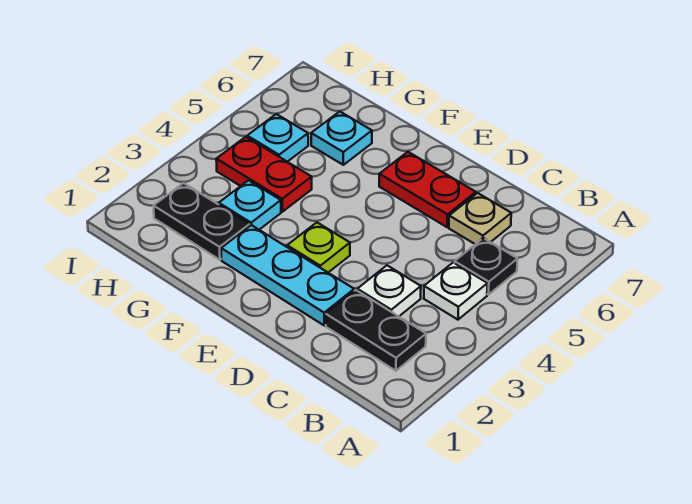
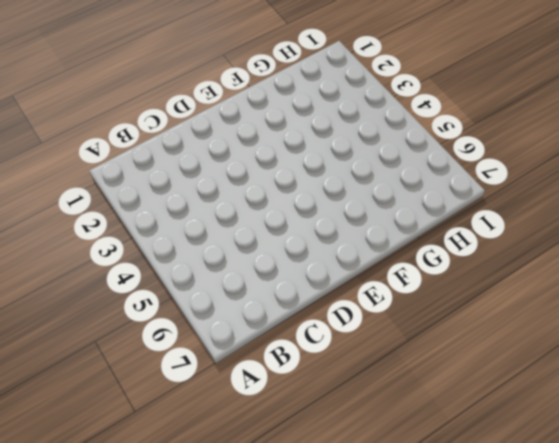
none -> black plate B2:C2 level 1
none -> white plate B4 level 1
none -> black plate B5 level 1

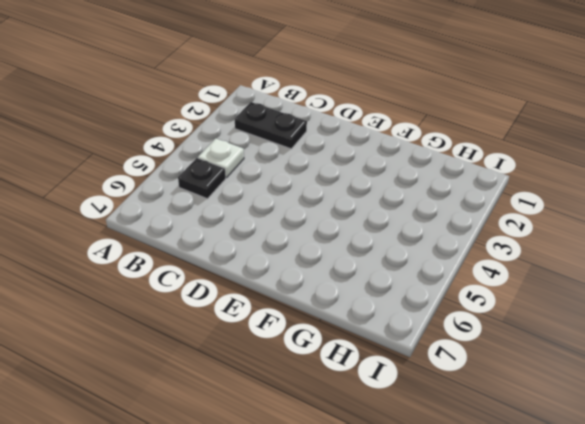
none -> white plate C3 level 1
none -> tan plate C6 level 1
none -> cyan plate D2:F2 level 1

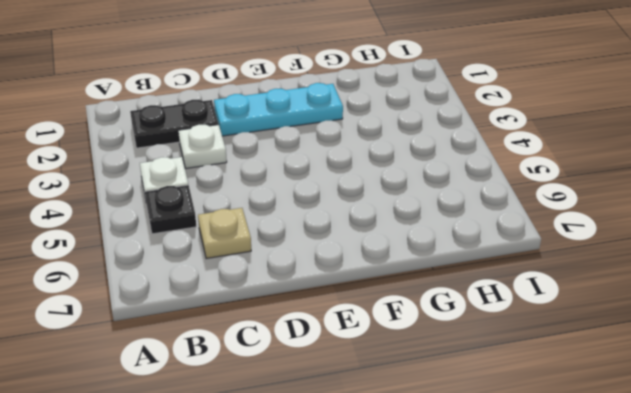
none -> red plate D6:E6 level 1
none -> lime plate E3 level 1
none -> black plate G2:H2 level 1

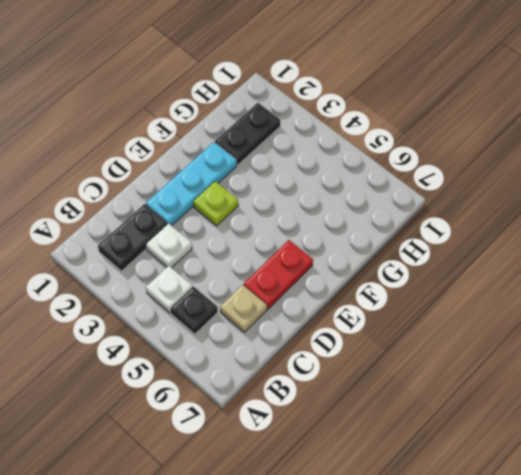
none -> cyan plate G3 level 1
none -> red plate G4:H4 level 1
none -> cyan plate G6 level 1

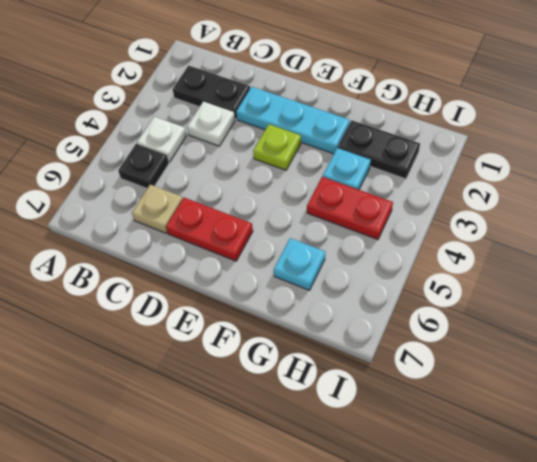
none -> cyan plate H5 level 1

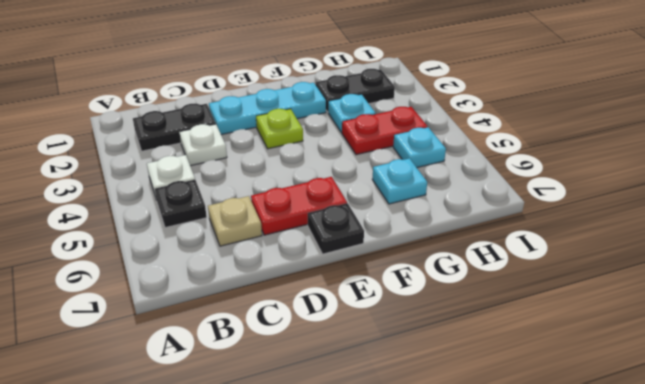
black plate E7 level 1 -> none

